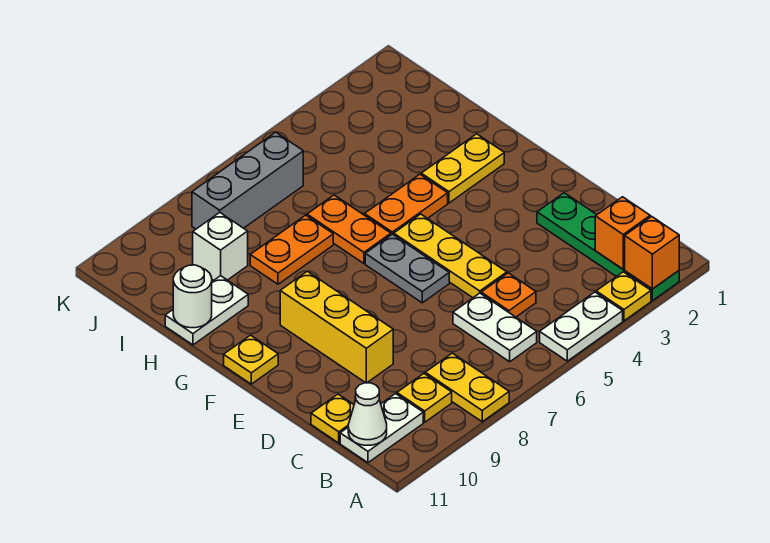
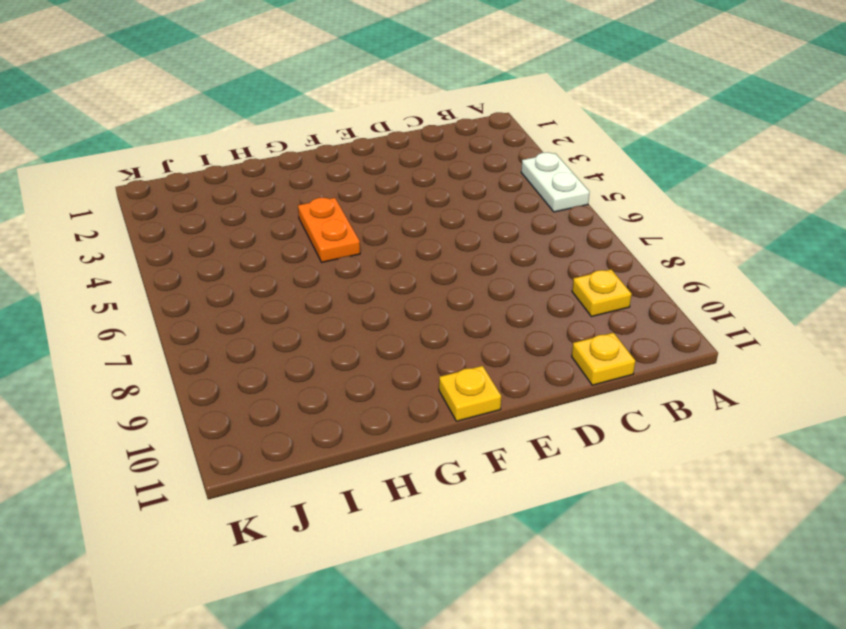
none -> green plate A2:D2 level 1
none -> yellow plate A3 level 1
none -> yellow plate A8:B8 level 1

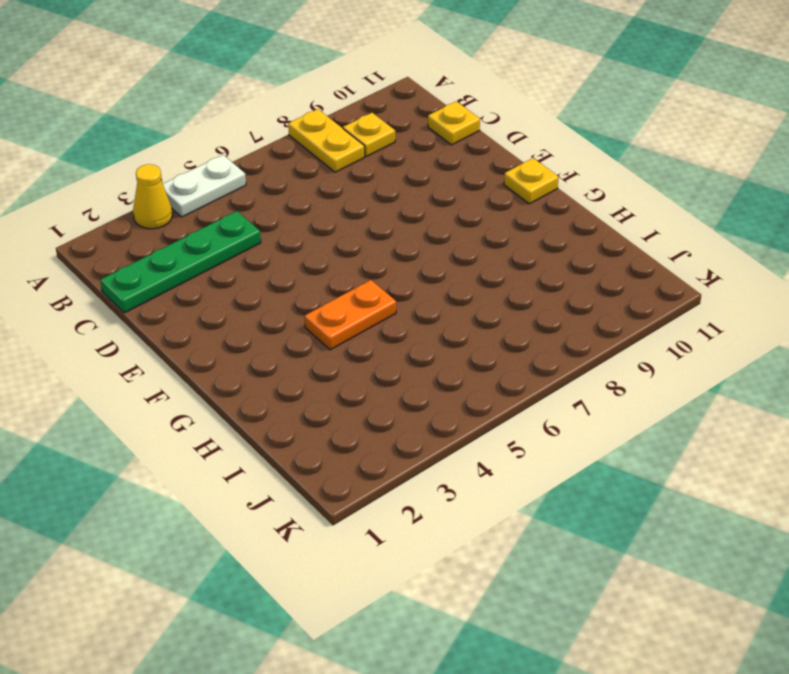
yellow cone A3 level 1 -> yellow plate A3 level 1
green plate C1:C4 level 1 -> green plate A2:D2 level 1
none -> white plate B6:C6 level 1
none -> white plate B10:B11 level 1
none -> orange plate C5 level 1

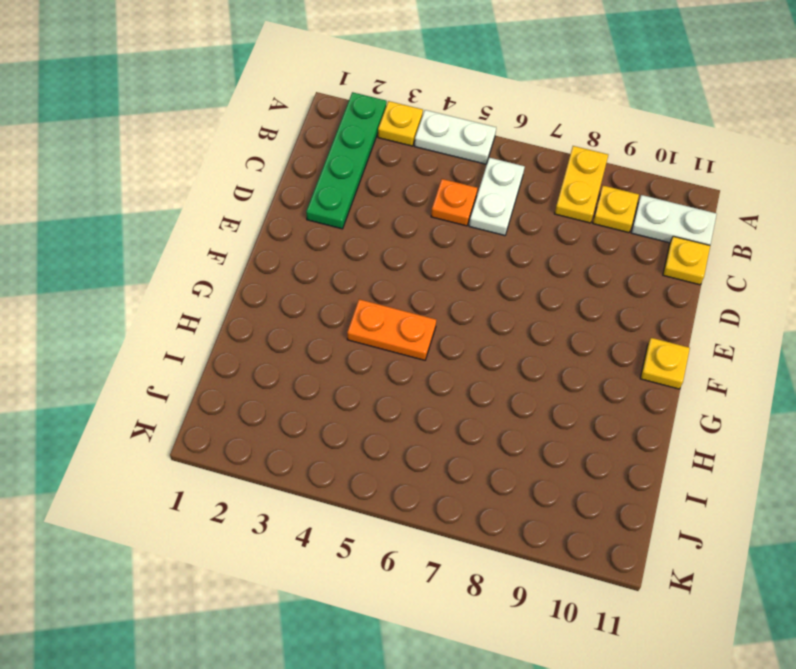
none -> yellow plate D5:F5 level 1
none -> yellow brick D9:F9 level 1
none -> grey plate E6:F6 level 1

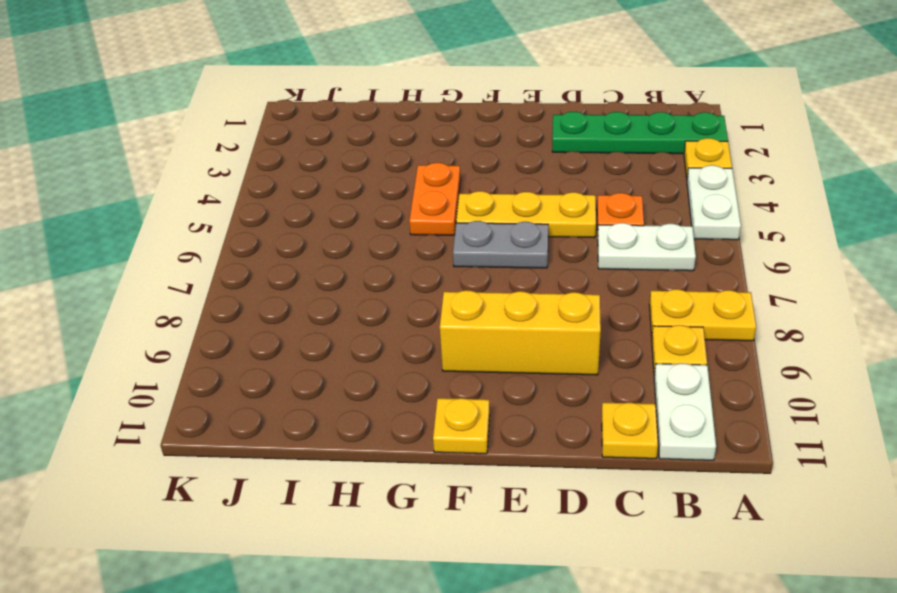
none -> yellow plate G2:G3 level 1
none -> orange plate G6:H6 level 1
none -> orange plate H7:H8 level 1

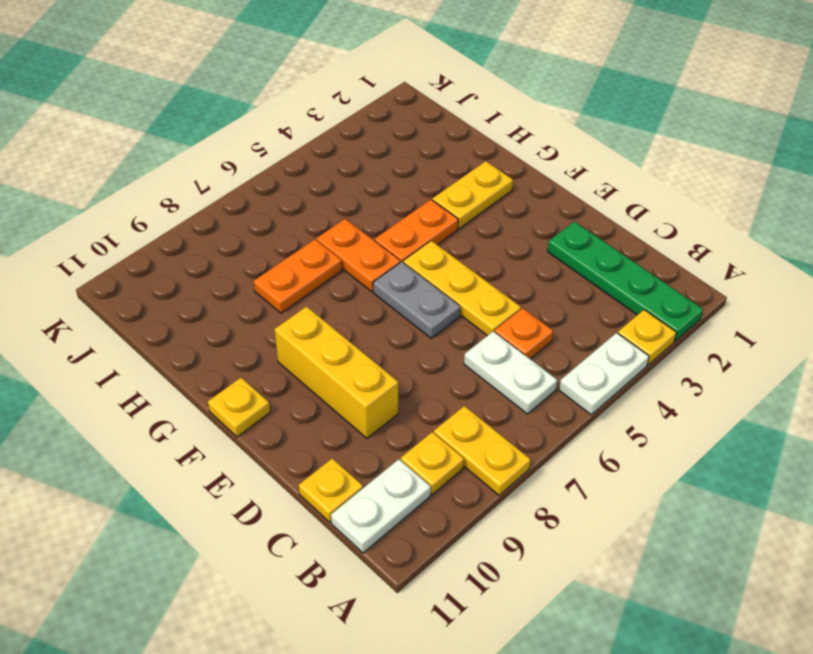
none -> white plate H10:H11 level 1
none -> white brick I9 level 1
none -> grey brick J6:J8 level 1

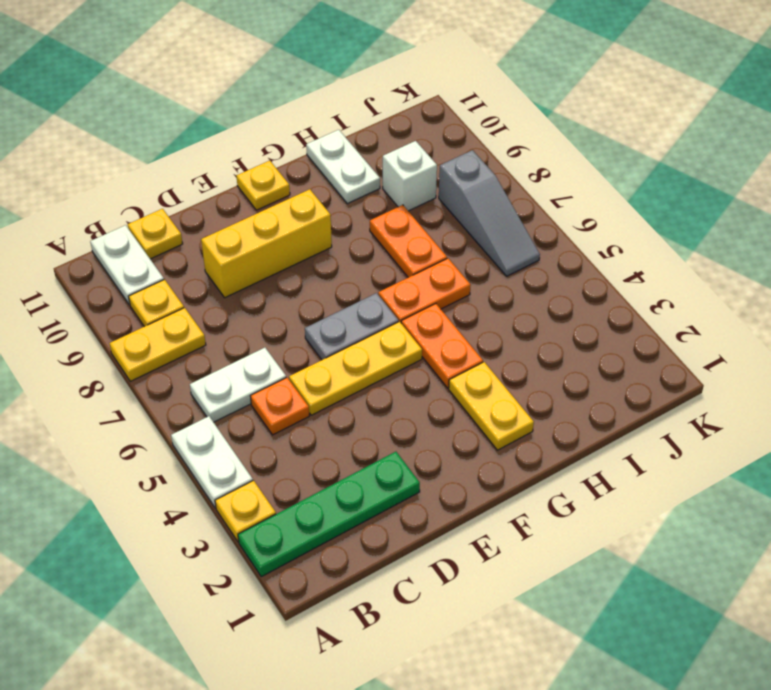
grey slope J6:J8 level 1 top 8 -> grey brick J6:J8 level 1
none -> orange brick A2 level 2
none -> orange brick B2 level 2
none -> white cone B11 level 2

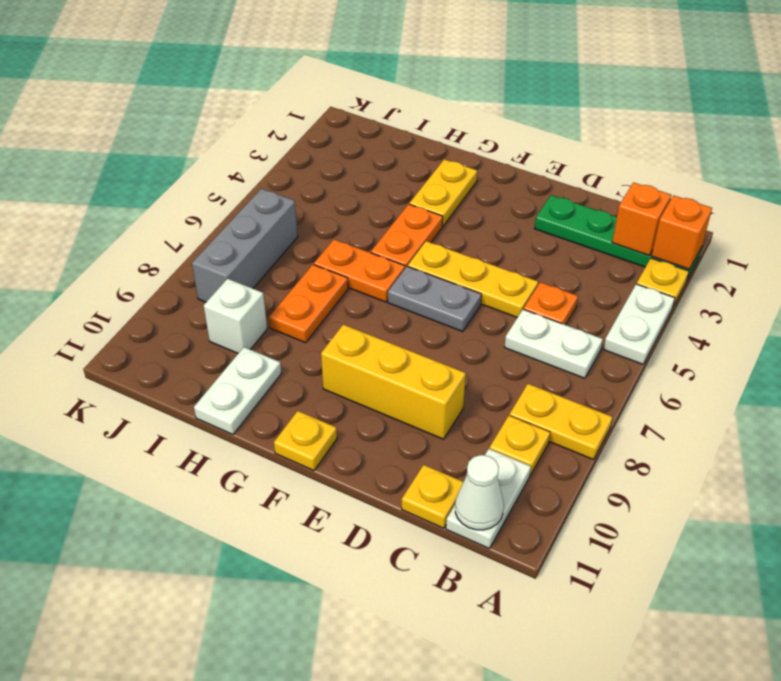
none -> white round brick H11 level 2

